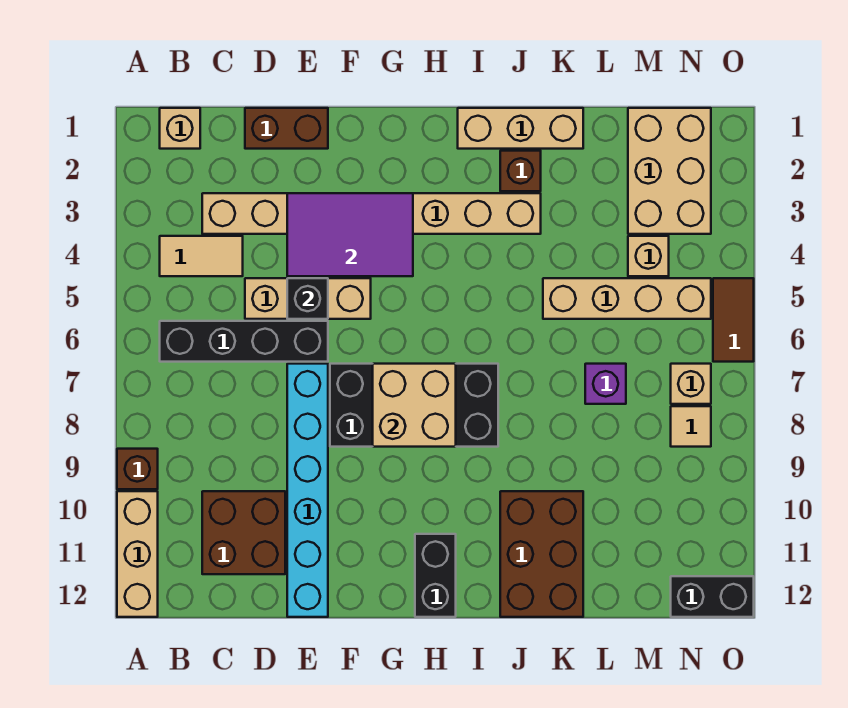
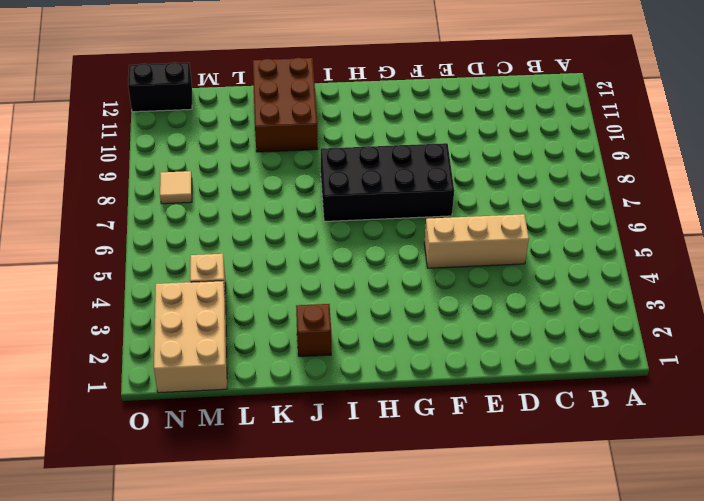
none -> brown brick A9 level 1
none -> tan brick A10:A12 level 1
none -> tan brick B1 level 1

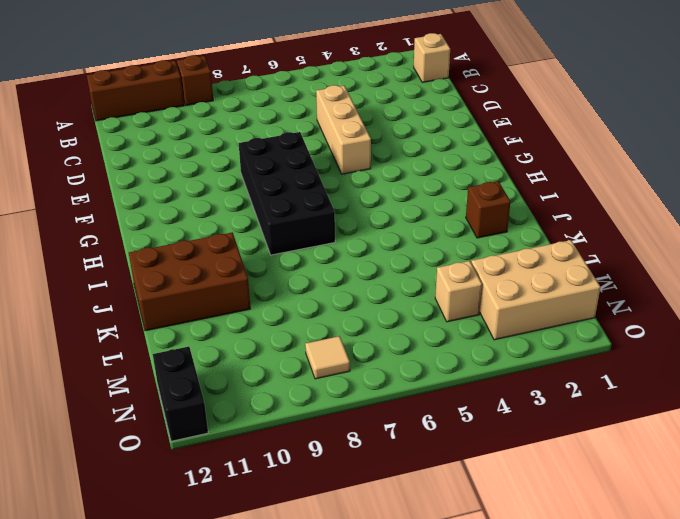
brown brick A10:A12 level 1 -> tan brick A10:A12 level 1
none -> tan tile B4:C4 level 1
none -> black brick B6:E6 level 1
none -> tan brick C3:J3 level 1

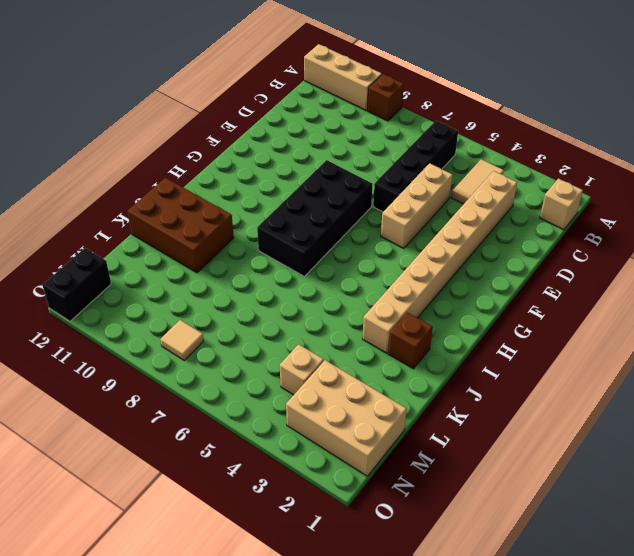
none -> brown brick C10:D11 level 1
none -> brown brick D1:E1 level 1
none -> cyan brick E7:E12 level 1

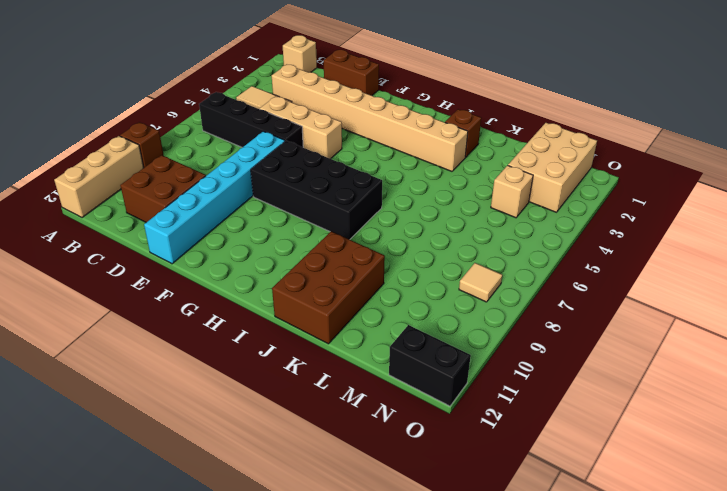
none -> black brick H11:H12 level 1
none -> tan brick I1:K1 level 1
none -> tan brick K5:N5 level 1

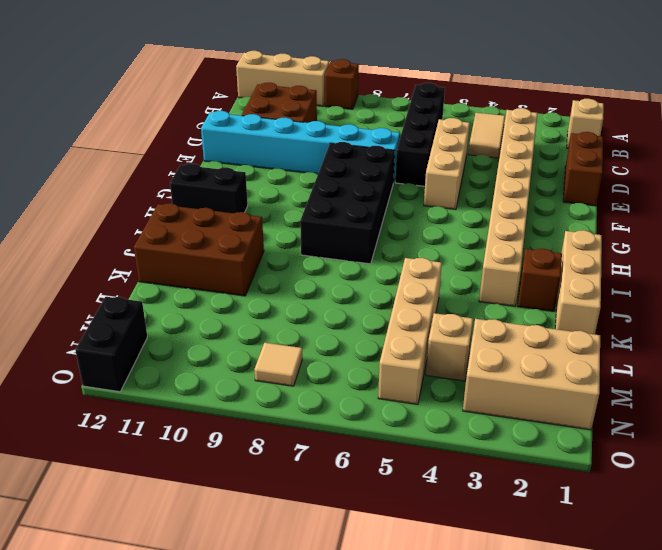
none -> purple brick L7 level 1
none -> tan brick N7 level 1
none -> brown tile O5:O6 level 1

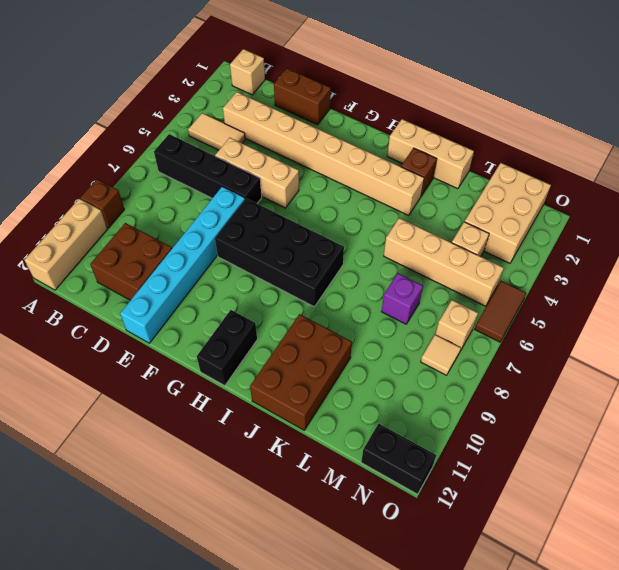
none -> purple tile E3:G4 level 2
none -> black brick E5 level 2
none -> tan brick G7:H8 level 2

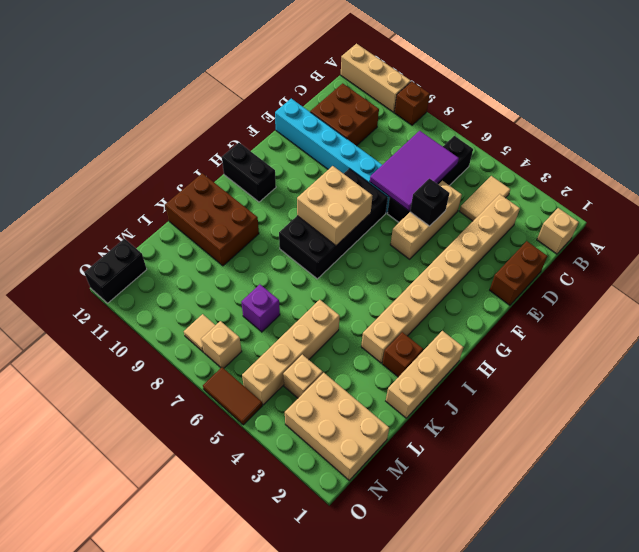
purple tile C6:E7 level 2 -> purple tile E3:G4 level 2

